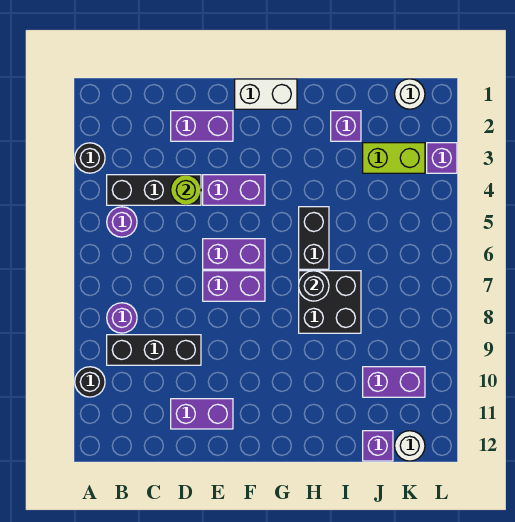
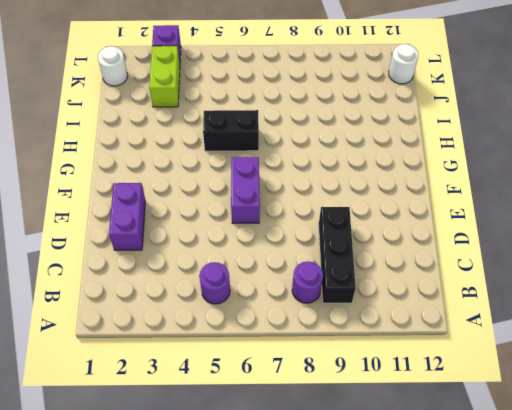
none -> black round brick A3 level 1
none -> black round brick A10 level 1
none -> black brick B4:D4 level 1

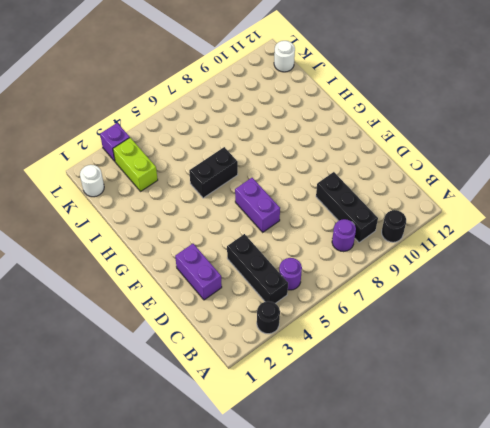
none -> purple brick D11:E11 level 1
none -> purple brick E4:F4 level 1
none -> purple brick E7:F7 level 1

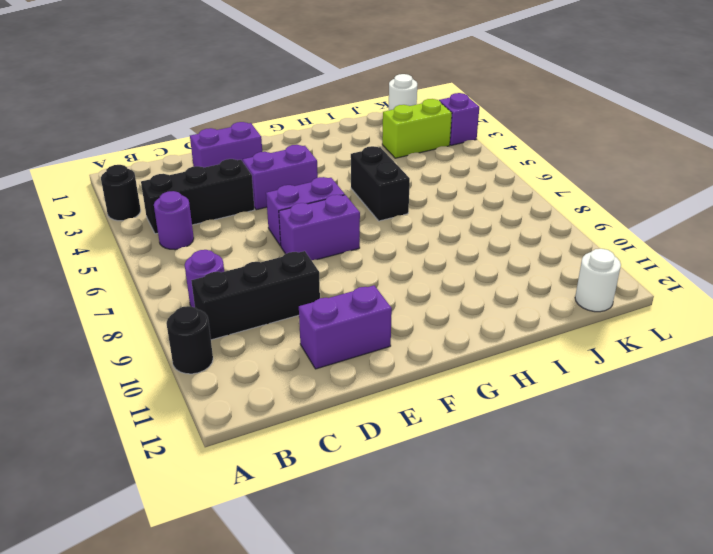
none -> white brick F1:G1 level 1
none -> black brick H7:I8 level 1
none -> purple brick I2 level 1

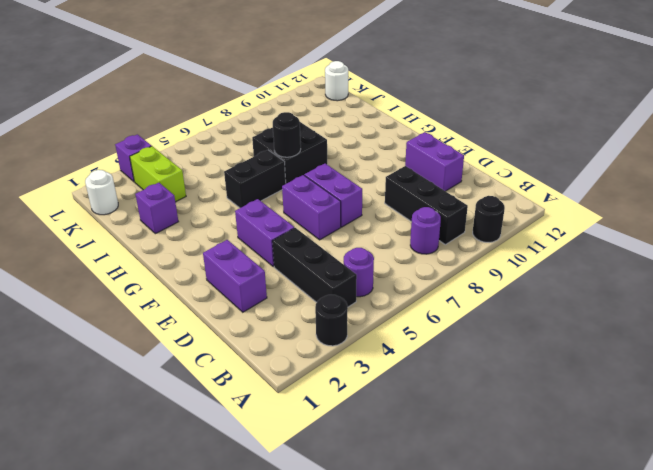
none -> white brick F1:G1 level 1
none -> purple brick J10:K10 level 1
none -> purple brick J12 level 1

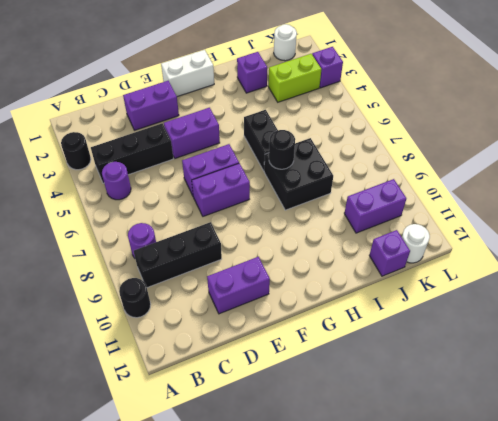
none -> lime round brick D4 level 2

